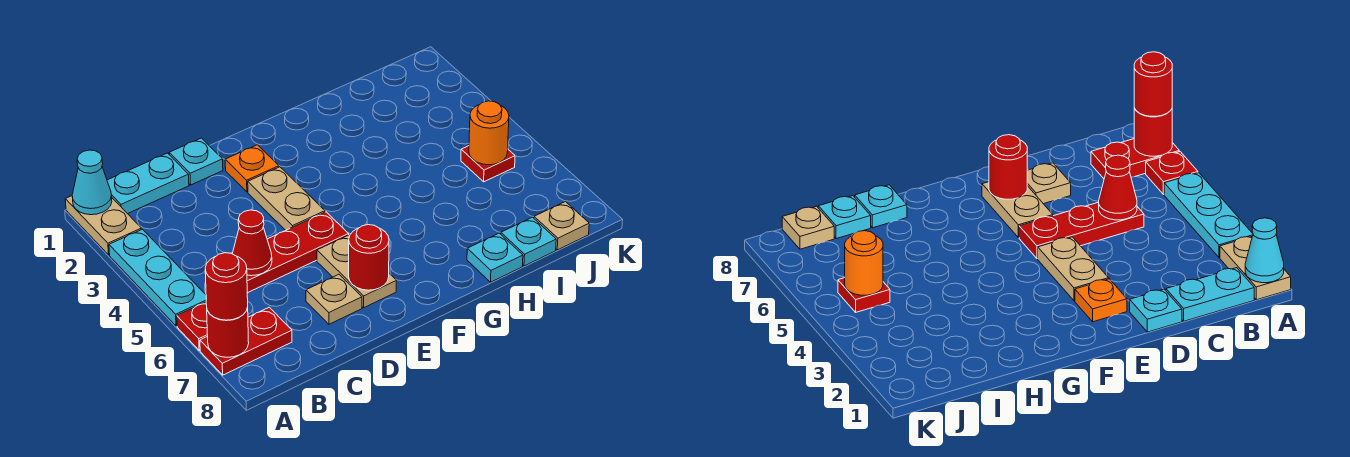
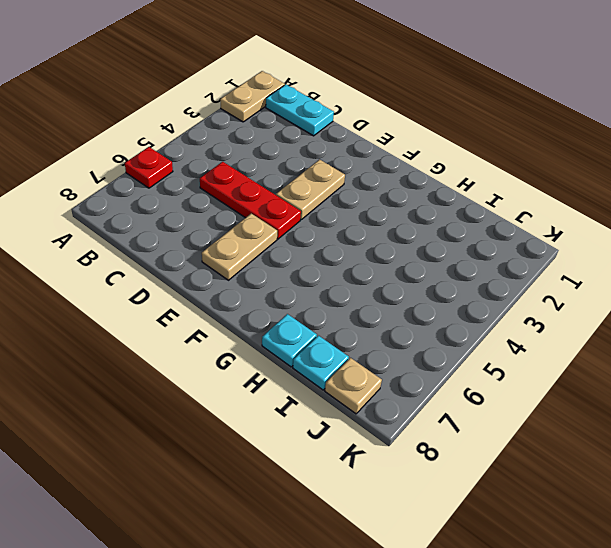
none -> cyan plate A3:A5 level 1
none -> red plate A7:B7 level 1
none -> cyan plate D1 level 1

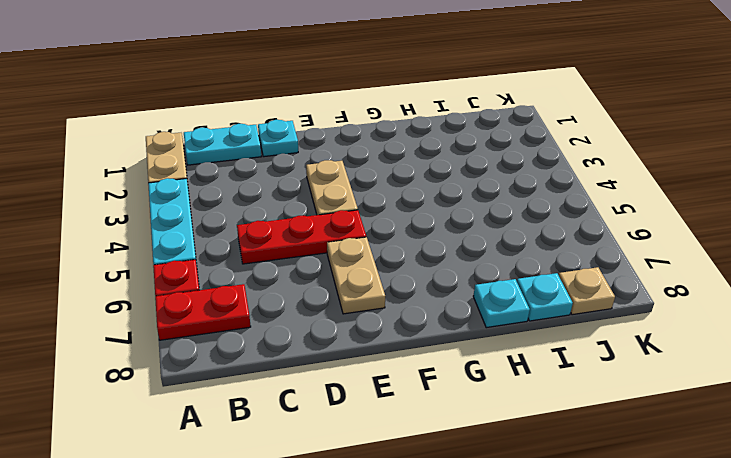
none -> tan plate D7 level 1
none -> orange plate E2 level 1
none -> red plate J5 level 1

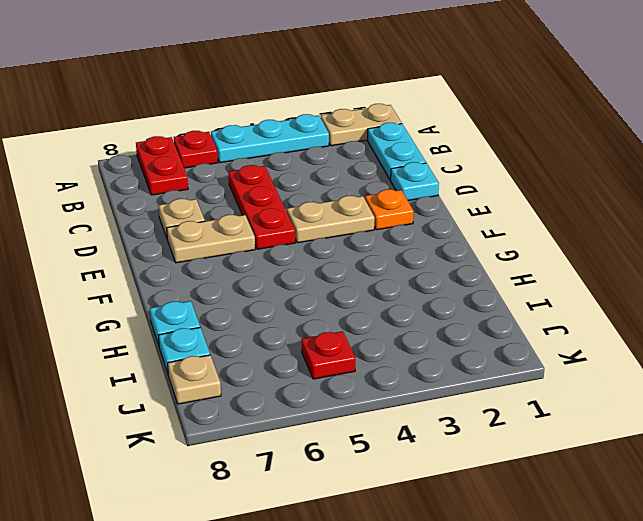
none -> cyan cone A1 level 2
none -> red round brick A7 level 2
none -> red cone C5 level 2

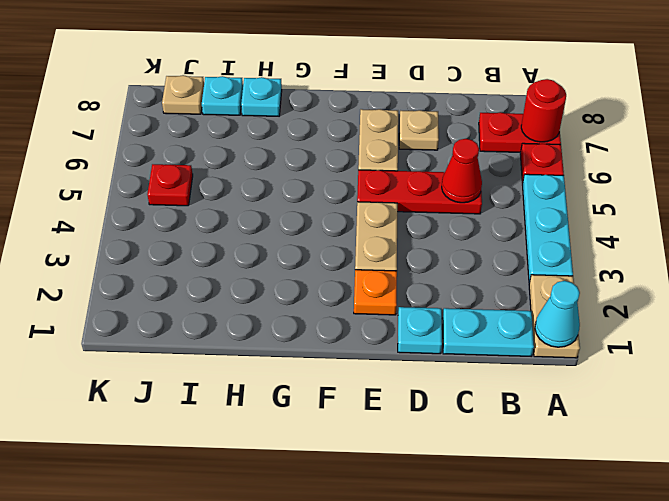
none -> red round brick E7 level 2
none -> orange round brick J5 level 2
none -> red round brick A7 level 3

